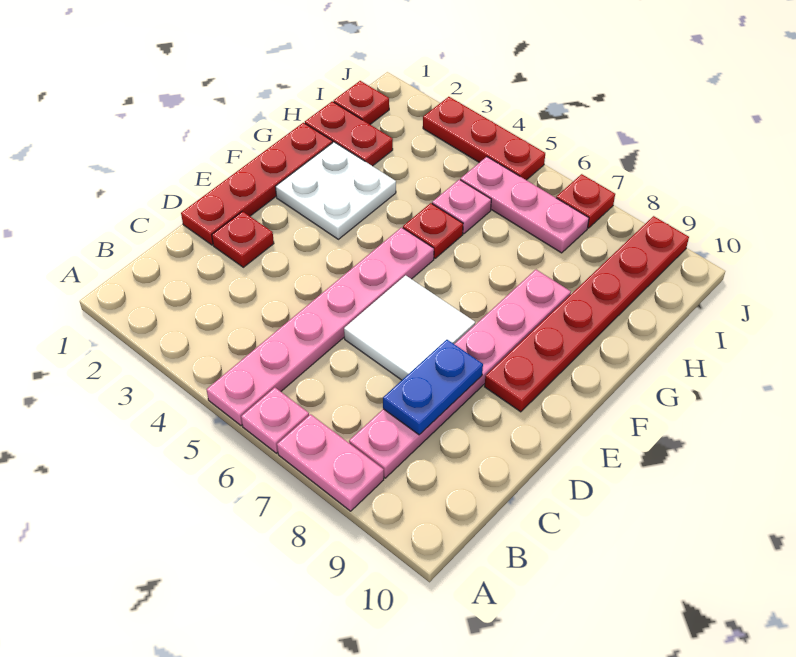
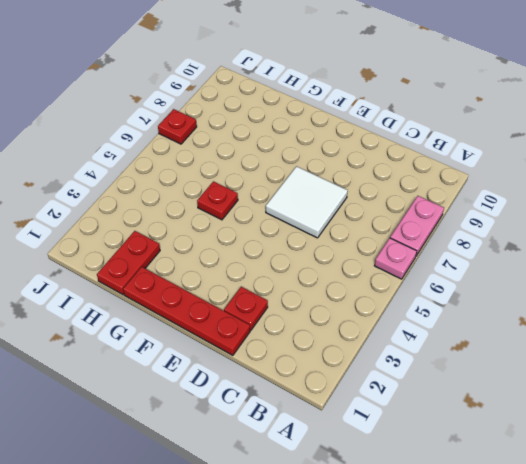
none -> pink plate A5:F5 level 1
none -> pink plate B8:G8 level 1
none -> red plate E9:J9 level 1

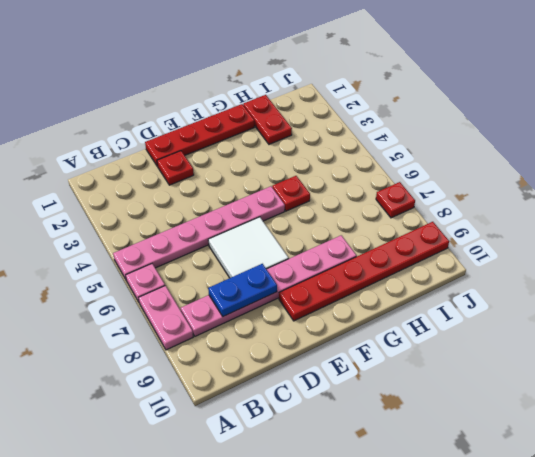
none -> white plate F2:G3 level 1
none -> pink plate H5 level 1
none -> red plate I1 level 1

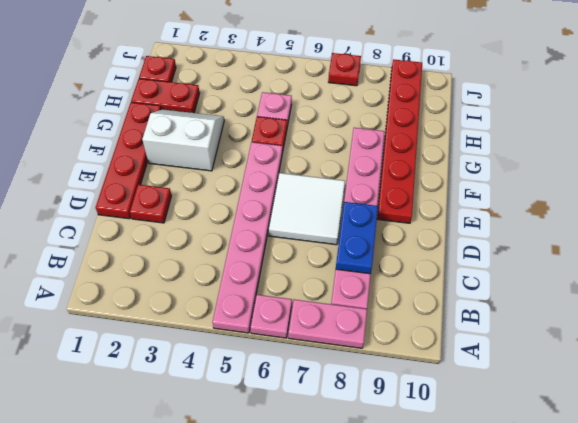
white slope F2:G3 level 1 top F -> white plate F2:G3 level 1
none -> pink plate I5:I7 level 1
none -> red plate J3:J5 level 1

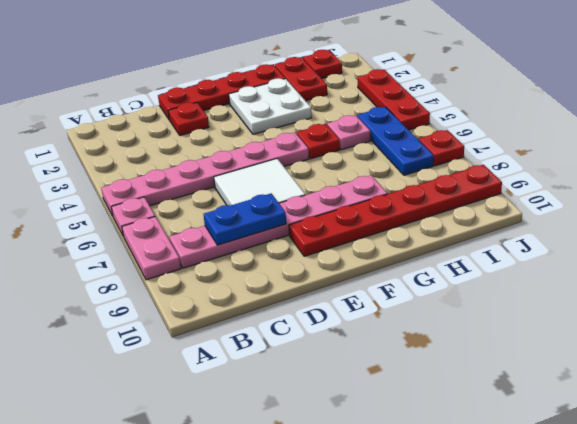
blue plate I5:I7 level 1 -> pink plate I5:I7 level 1

